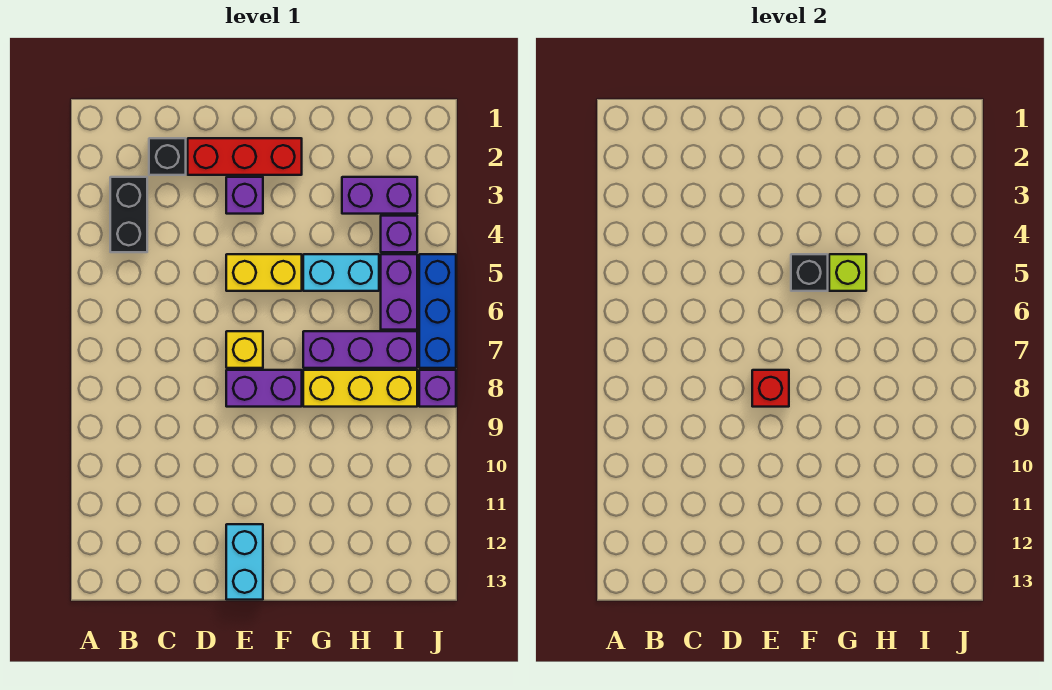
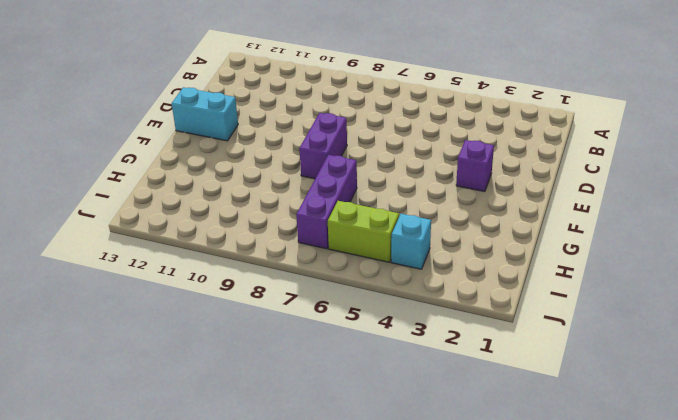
cyan brick I4 level 1 -> purple brick I4 level 1
lime brick I5:I6 level 1 -> purple brick I5:I6 level 1
none -> black brick B3:B4 level 1
none -> black brick C2 level 1
none -> red brick D2:F2 level 1

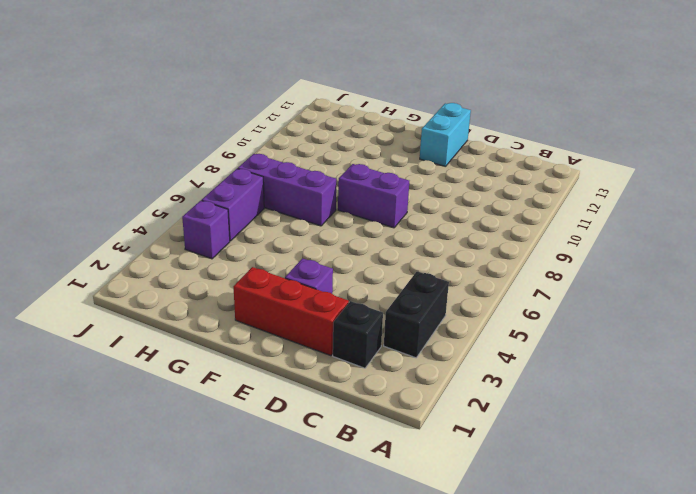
none -> yellow brick E5:F5 level 1
none -> yellow brick E7 level 1
none -> cyan brick G5:H5 level 1

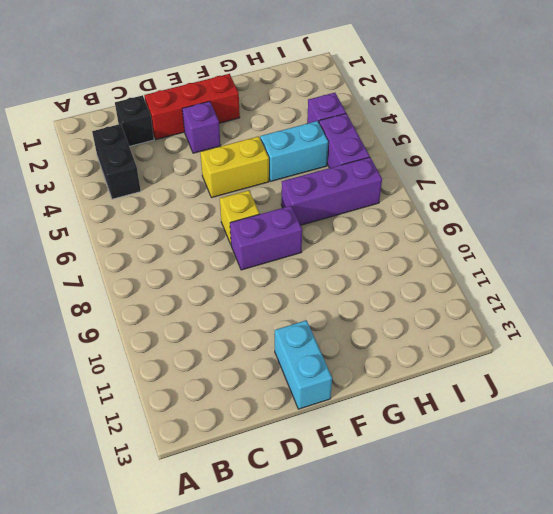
none -> yellow brick G8:I8 level 1
none -> purple brick H3:I3 level 1
none -> blue brick J5:J7 level 1

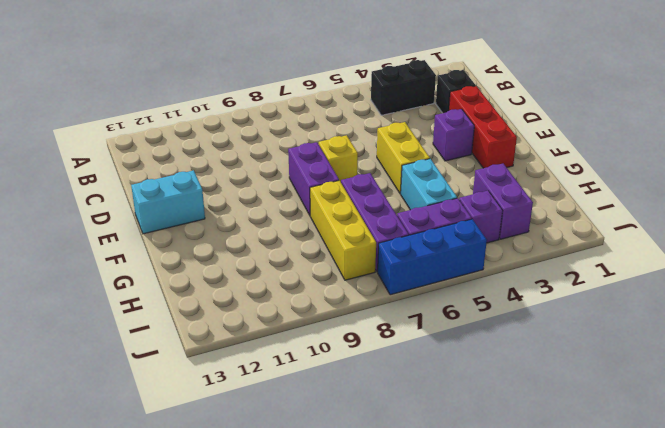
none -> purple brick J8 level 1
none -> red brick E8 level 2
none -> black brick F5 level 2

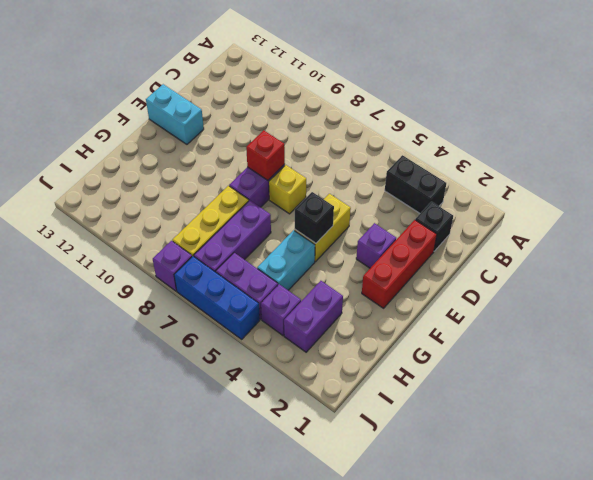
none -> lime brick G5 level 2

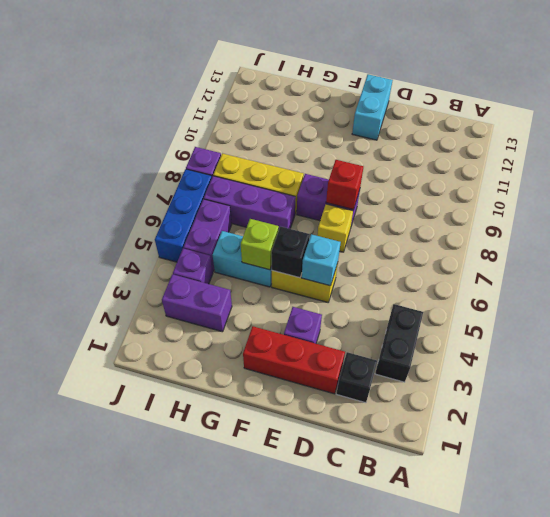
cyan brick E5 level 2 -> none

